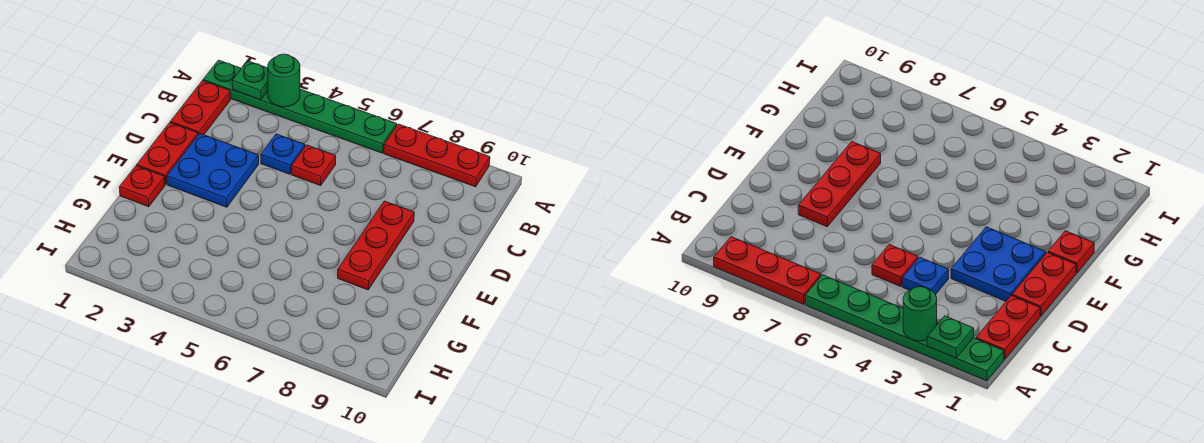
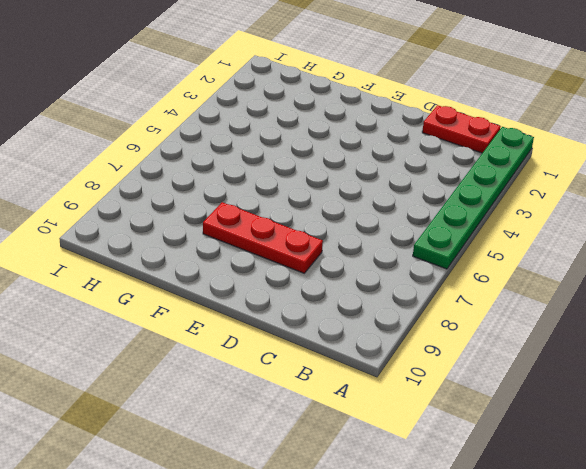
none -> red plate A7:A9 level 1
none -> blue plate C4 level 1

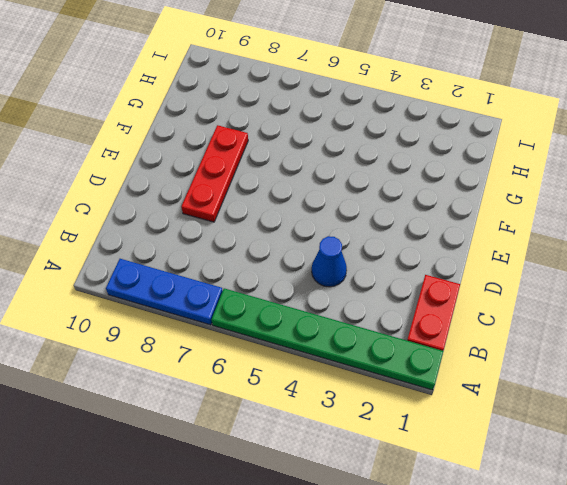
blue plate A7:A9 level 1 -> red plate A7:A9 level 1
blue cone C4 level 1 -> blue plate C4 level 1
none -> red plate C5 level 1
none -> red plate D1:E1 level 1

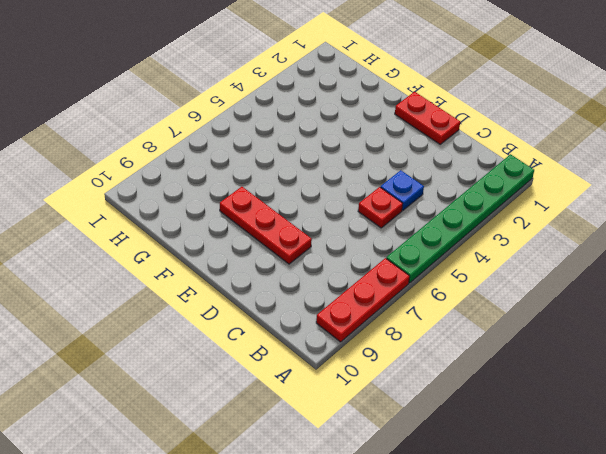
none -> red plate B1:C1 level 1
none -> blue plate D2:E3 level 1

